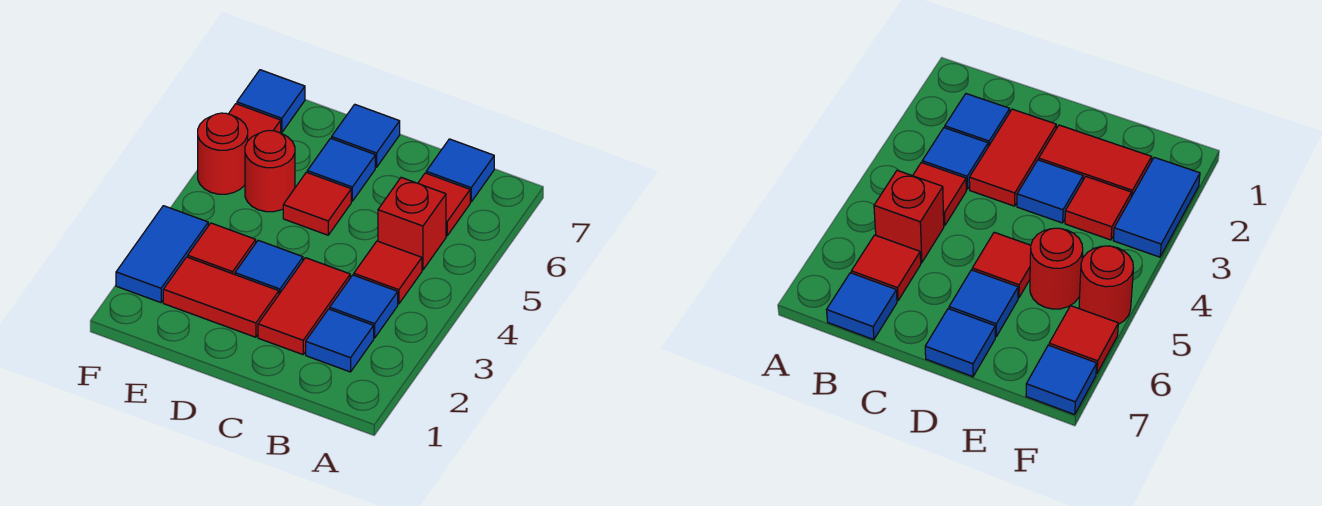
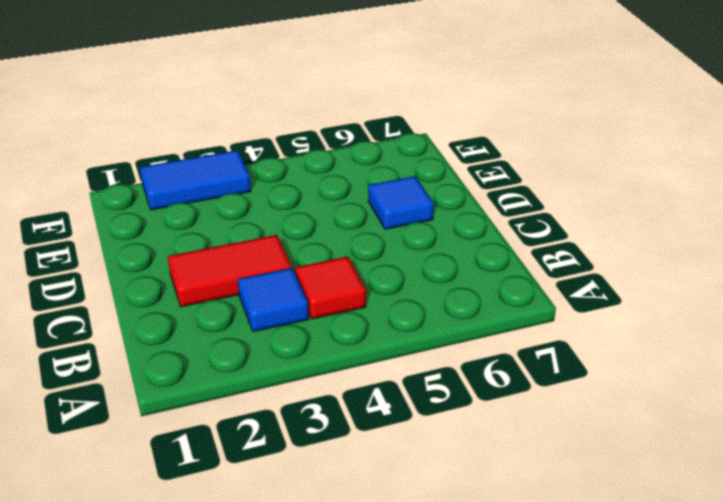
none -> blue tile B2 level 1
none -> red brick B5 level 1
none -> red tile B6 level 1

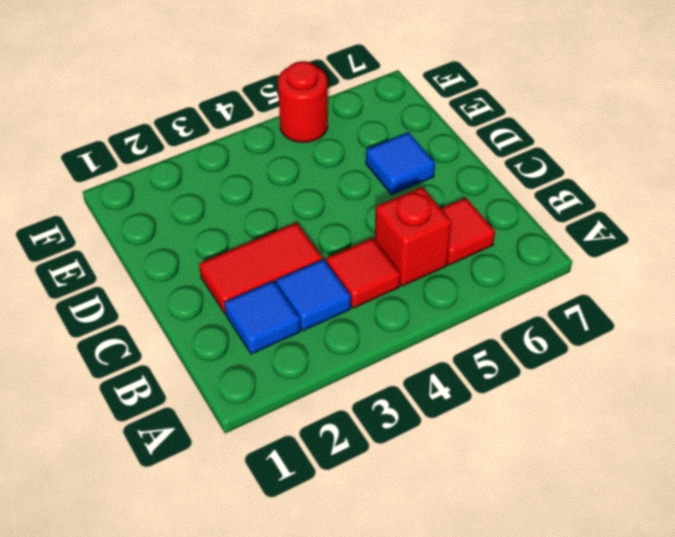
none -> blue tile B7 level 1
none -> red tile D2:E2 level 1
none -> blue tile D3 level 1

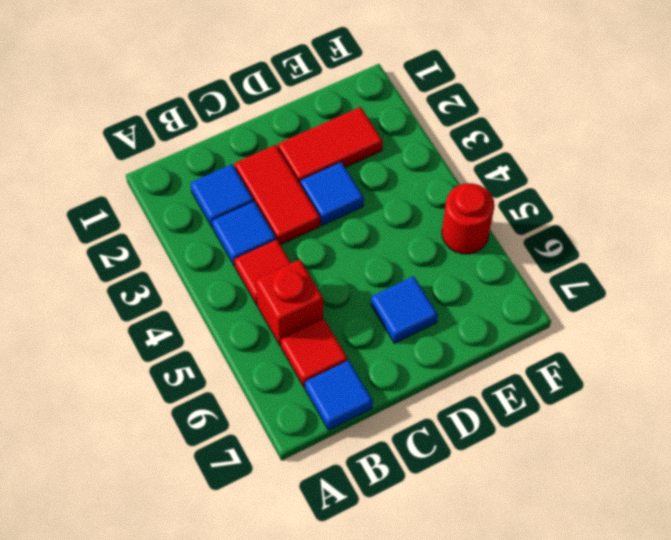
none -> red tile D5 level 1
none -> blue tile D7 level 1
none -> red tile E3 level 1

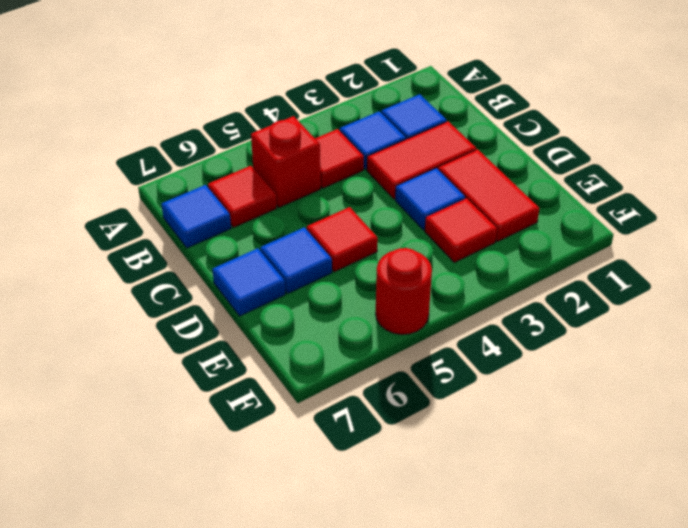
none -> red round brick E5 level 1
none -> blue tile F2:F3 level 1
none -> red tile F6 level 1

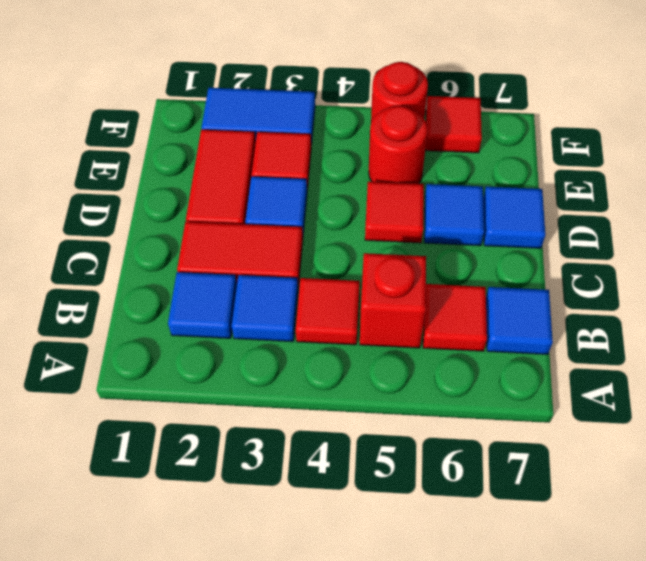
none -> blue tile F7 level 1

